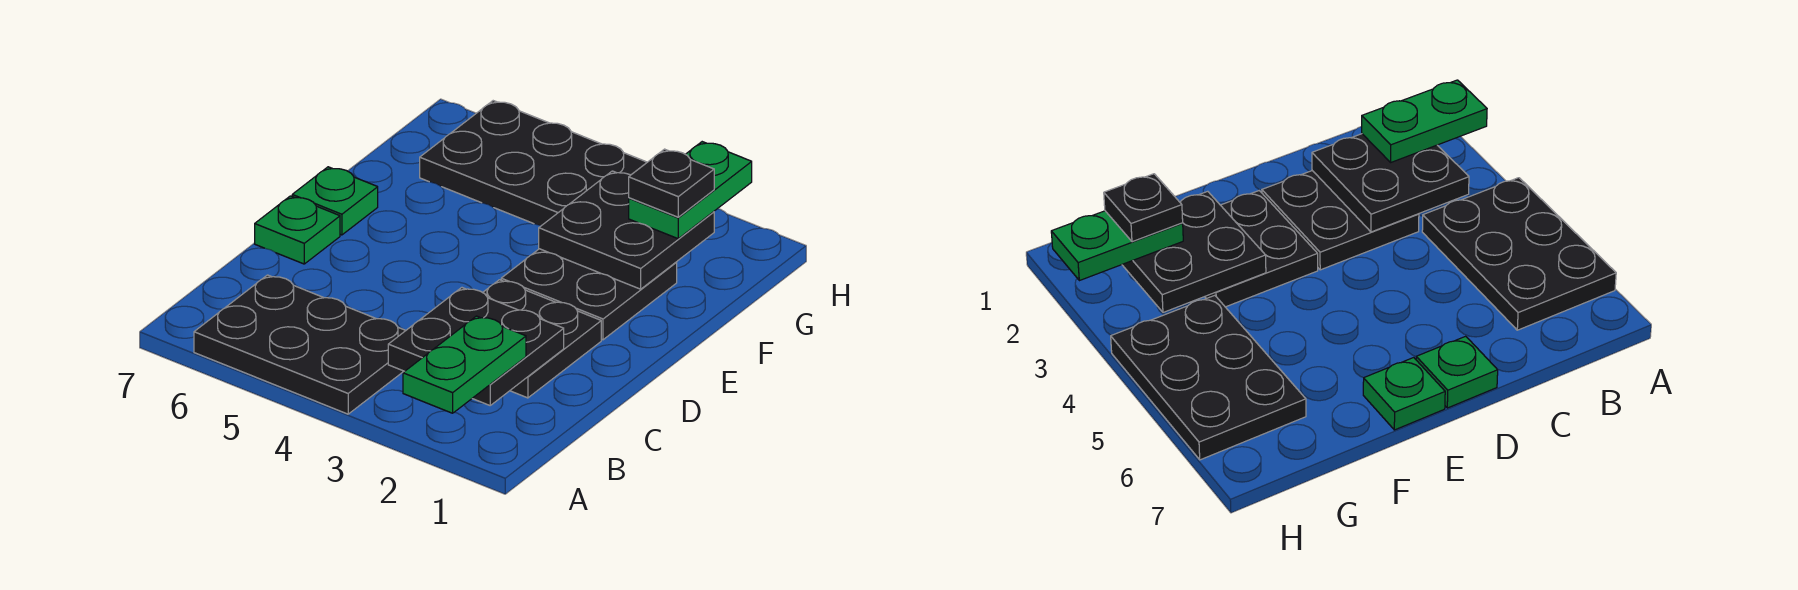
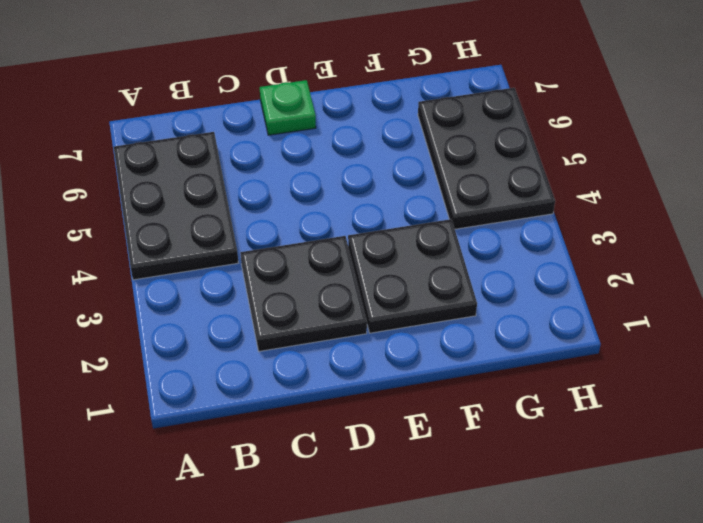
none -> green plate E7 level 1
none -> black plate B2:C3 level 2

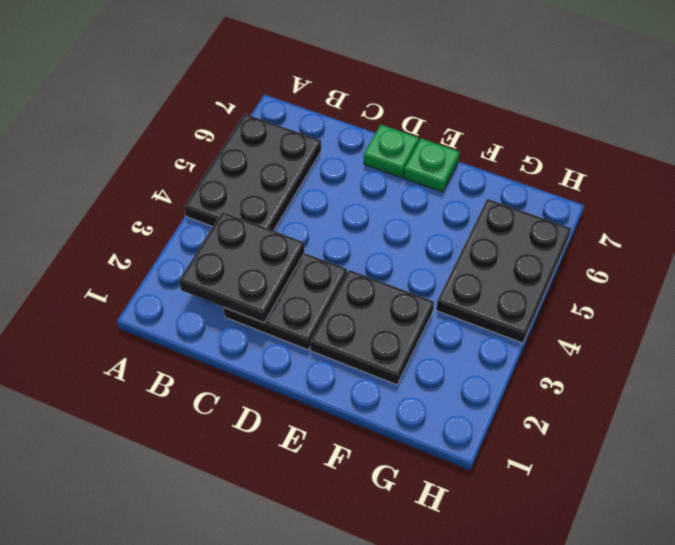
none -> black plate F2:G3 level 2
none -> green plate A2:B2 level 3

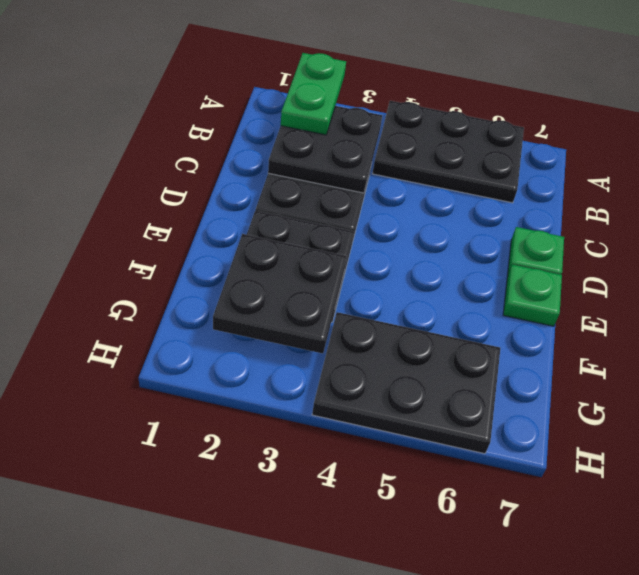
none -> green plate G2:H2 level 3
none -> black plate G2 level 4

